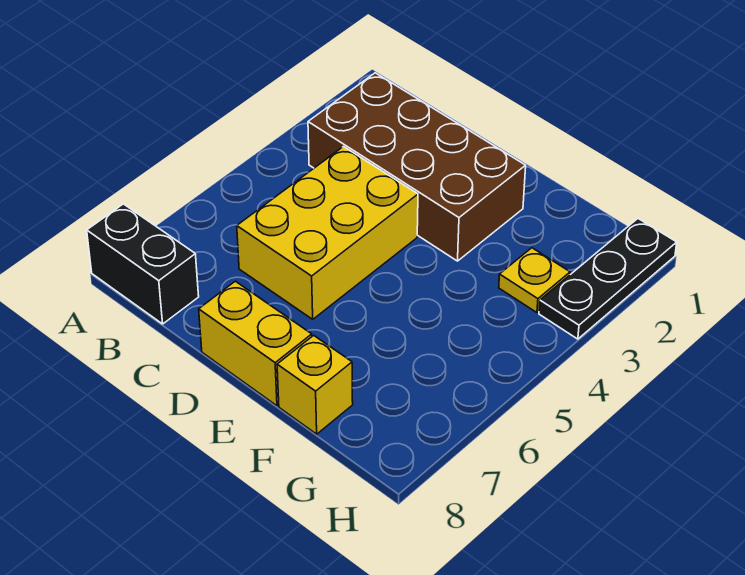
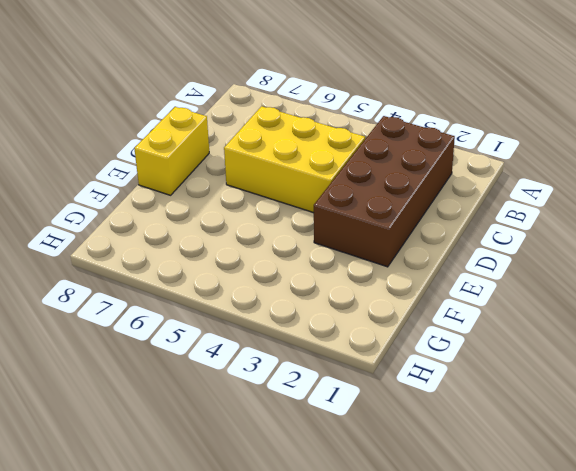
none -> black brick A8:B8 level 1
none -> yellow brick F8 level 1

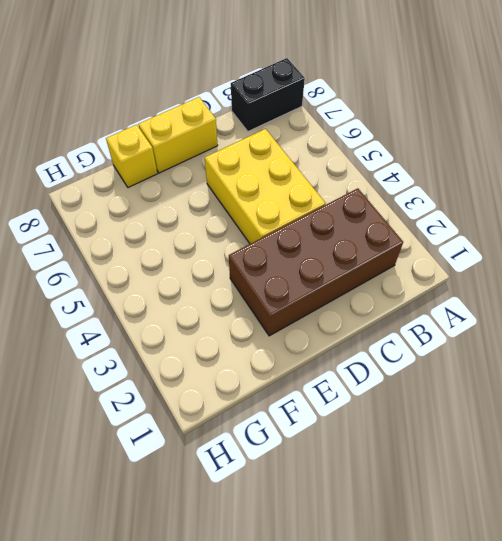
none -> yellow plate G3 level 1
none -> black plate H1:H3 level 1

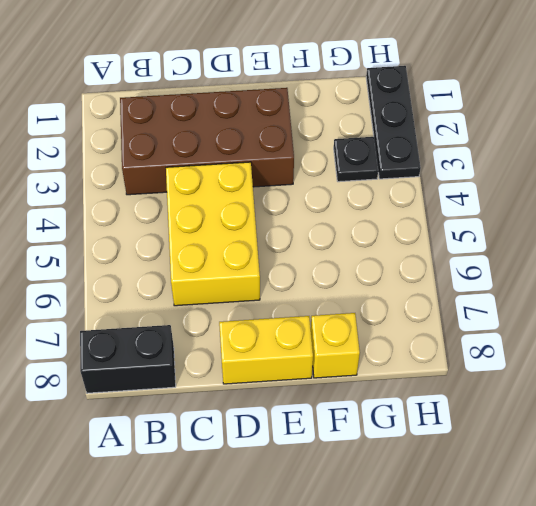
black plate G3 level 1 -> yellow plate G3 level 1

